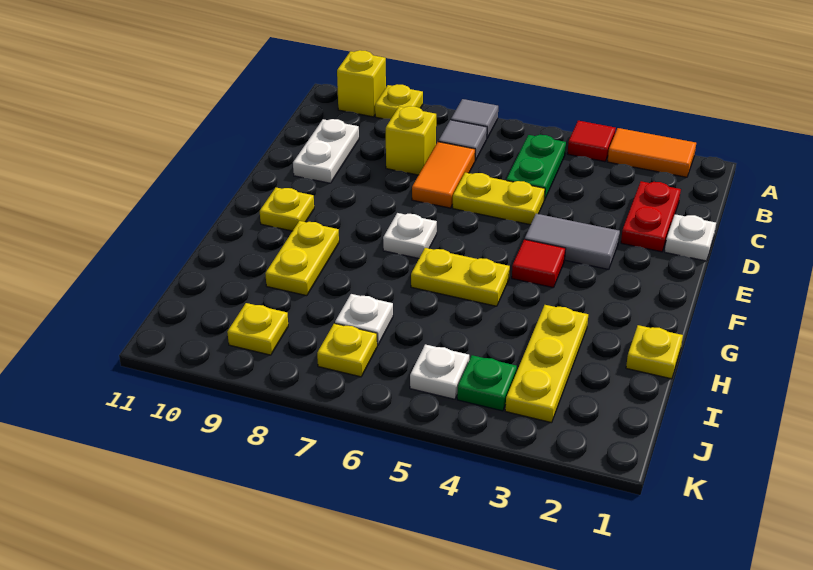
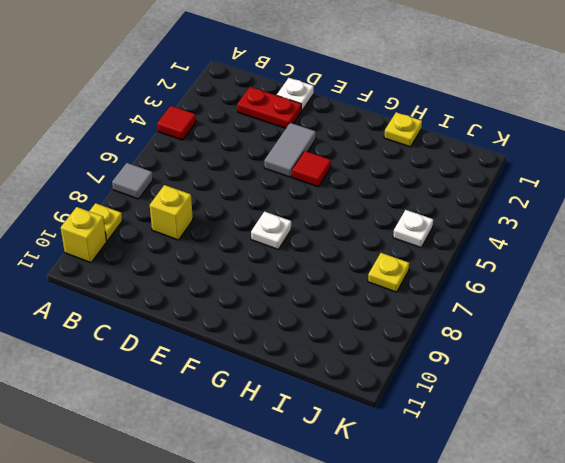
none -> orange tile A2:A3 level 1
none -> green plate B5:C5 level 1
none -> grey tile B7 level 1

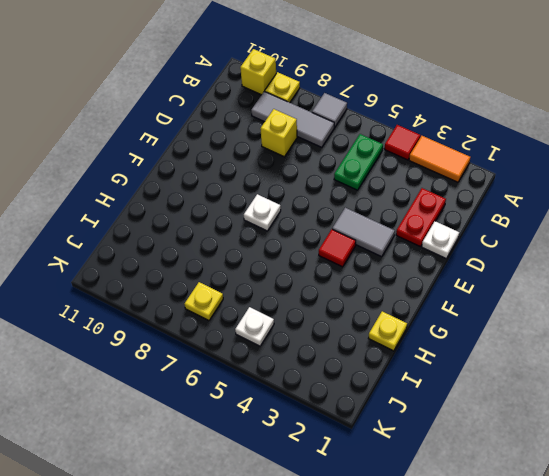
grey tile B7:B9 level 1 -> grey tile B7 level 1
none -> orange tile C7:D7 level 1
none -> white plate C10:D10 level 1
none -> yellow plate D5:D6 level 1

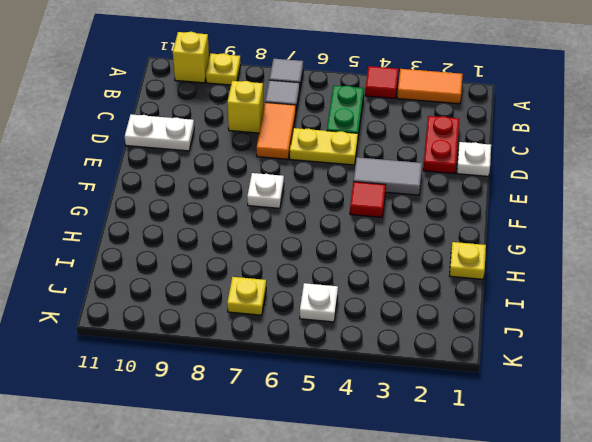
white plate D10:D11 level 1 -> white plate C10:D10 level 1
none -> yellow plate F10 level 1
none -> yellow plate G5:G6 level 1
none -> yellow plate G9:H9 level 1

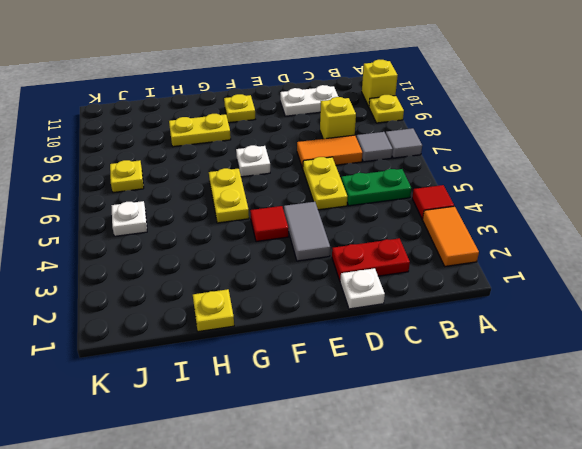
none -> yellow plate H3:J3 level 1
none -> white plate I7 level 1
none -> green plate J4 level 1

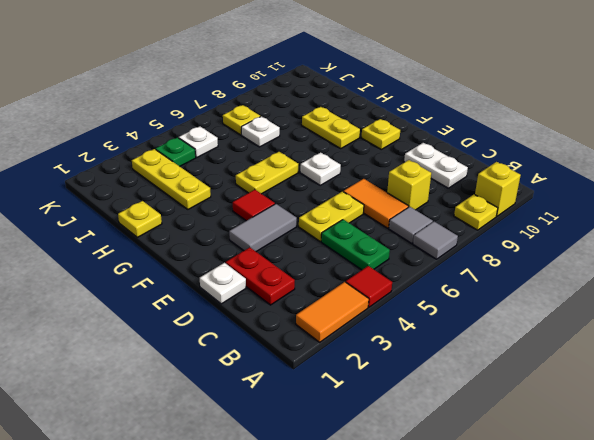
none -> yellow plate J9 level 1

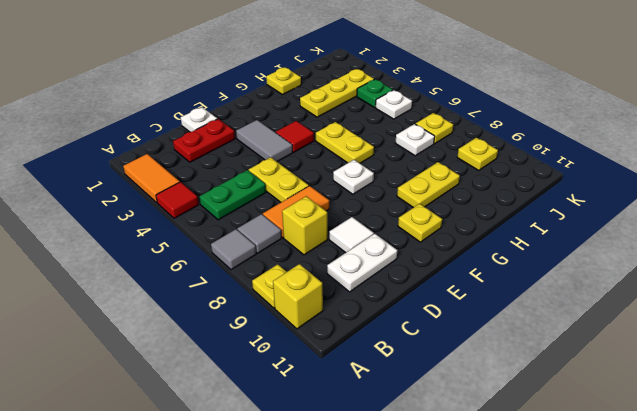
white tile D9 level 1 -> none

